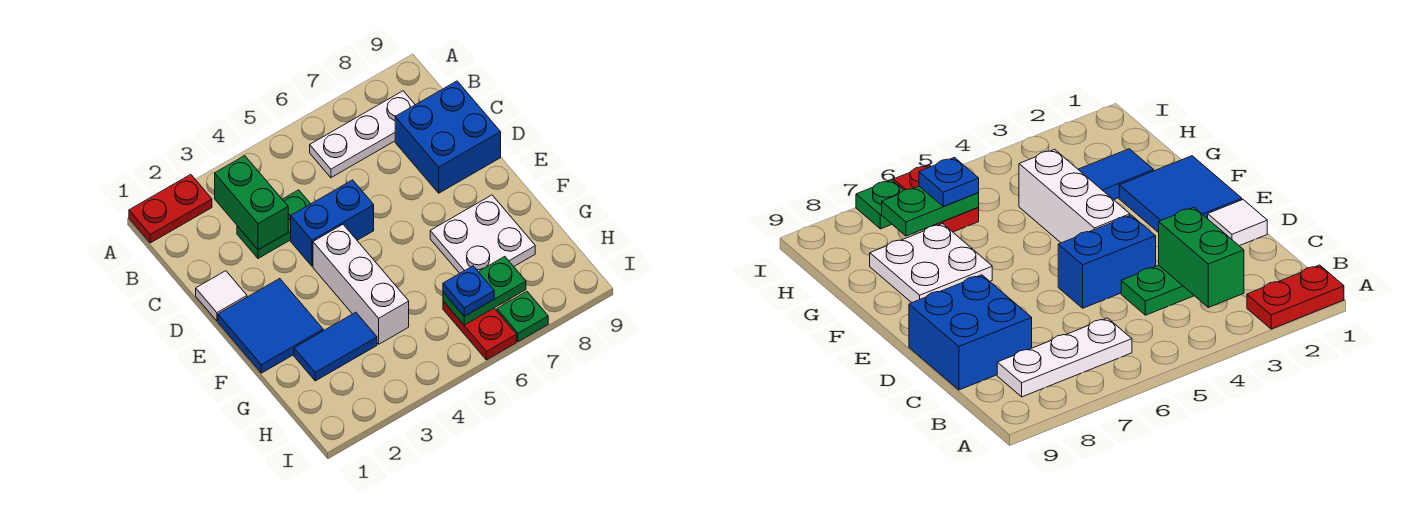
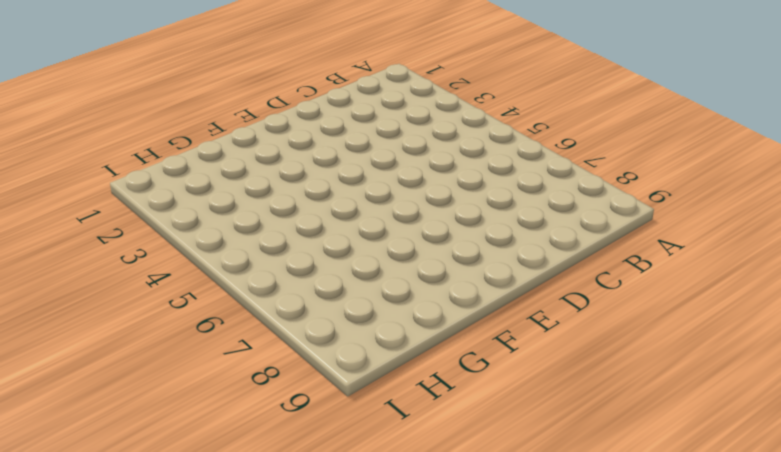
none -> red plate A1:A2 level 1
none -> white plate B6:B8 level 1
none -> green plate C3:C4 level 1

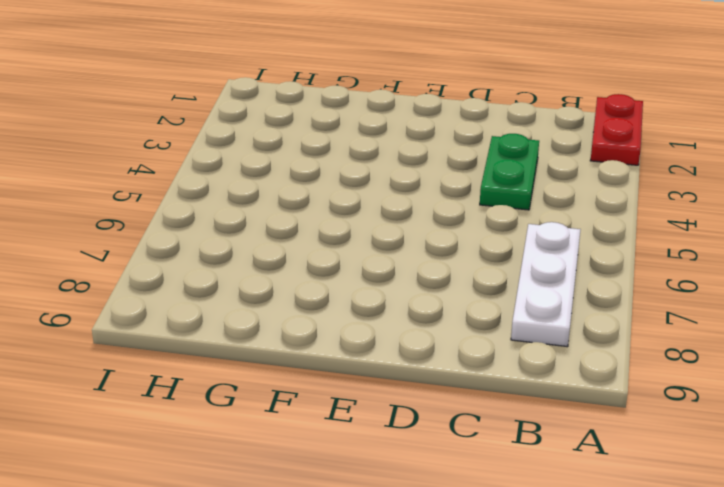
none -> blue brick C8:D9 level 1
none -> white tile D1 level 1
none -> blue brick D4:D5 level 1

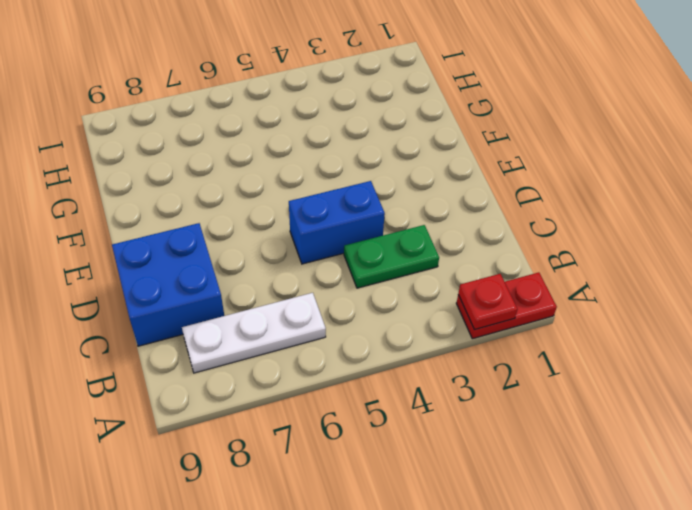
red plate A2 level 2 -> none
none -> white tile D1 level 1
none -> blue tile E1:F2 level 1
none -> white brick E4:G4 level 1

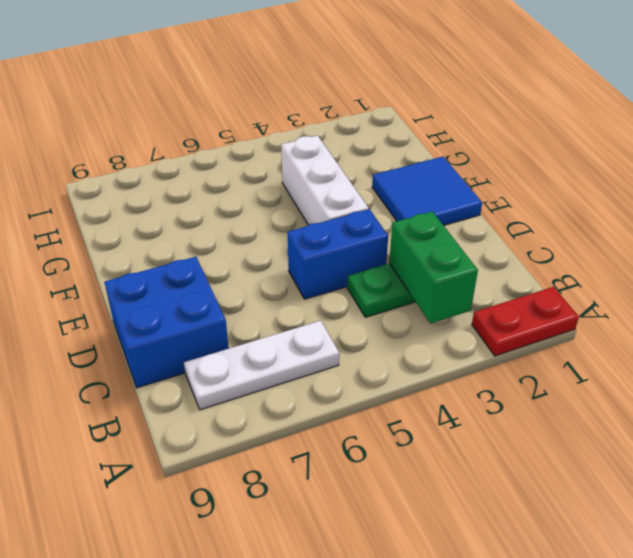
none -> white tile D1 level 1
none -> white plate F7:G8 level 1
none -> blue tile G2:G3 level 1

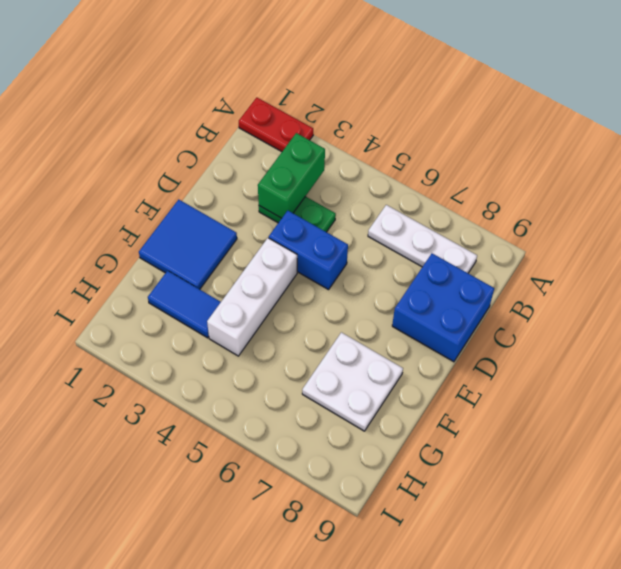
none -> white tile D1 level 1
none -> red plate H6:I6 level 1
none -> green plate I7 level 1

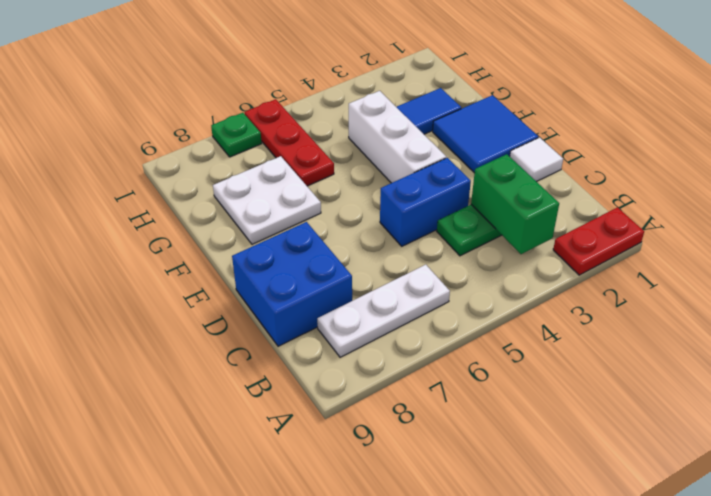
red plate G6:I6 level 1 -> red plate H6:I6 level 1
none -> green plate H6:H7 level 2
none -> blue plate H6 level 3

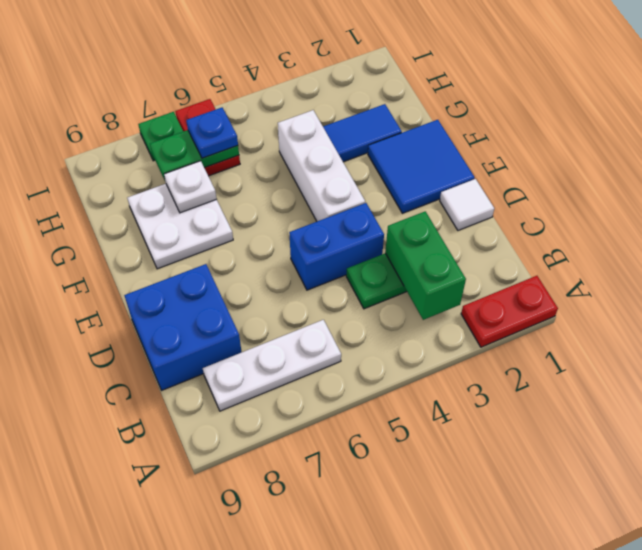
white plate G7 level 2 -> none

